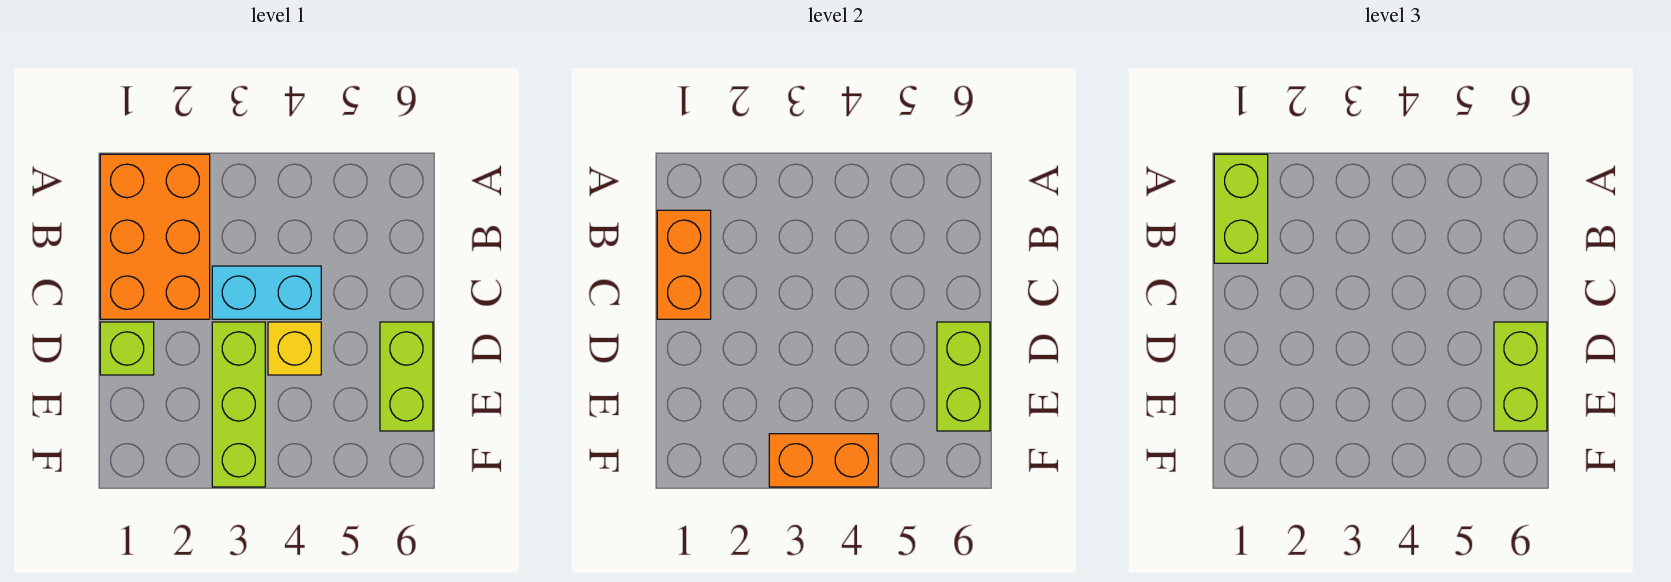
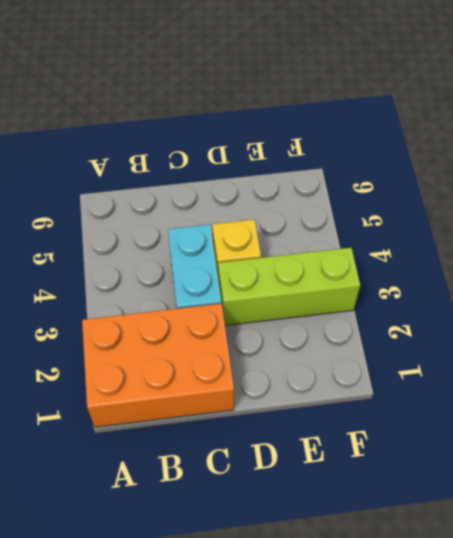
none -> lime brick D1 level 1
none -> lime brick D6:E6 level 1

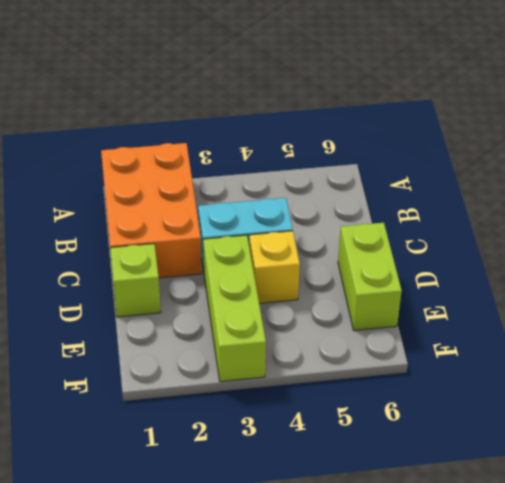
none -> orange brick B1:C1 level 2
none -> lime brick D6:E6 level 2

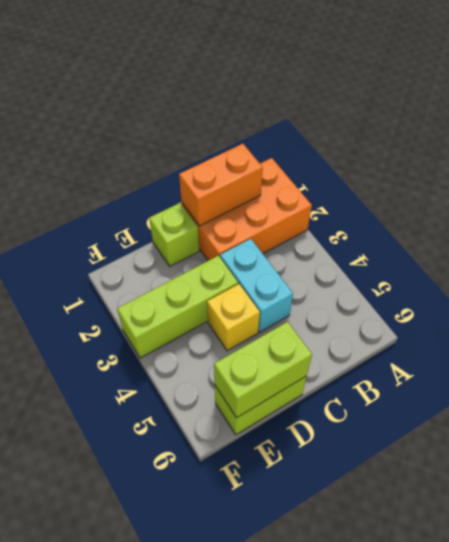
none -> orange brick F3:F4 level 2
none -> lime brick A1:B1 level 3

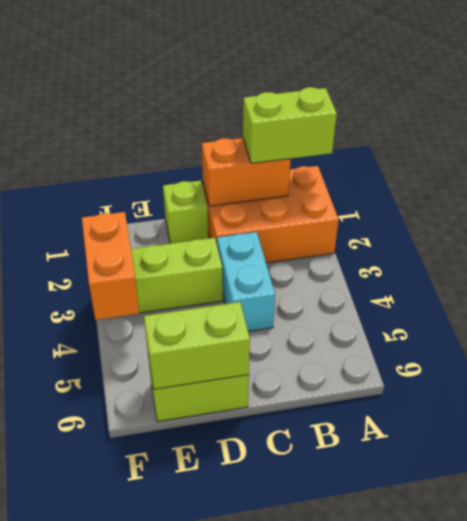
none -> yellow brick D4 level 1
none -> lime brick D6:E6 level 3

